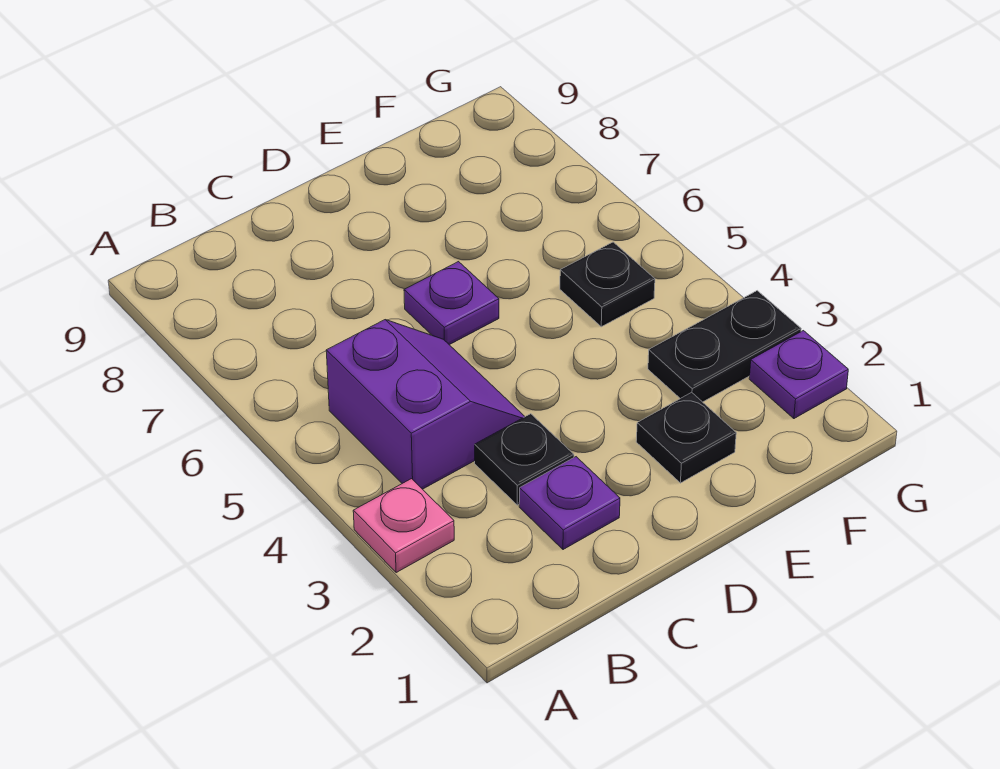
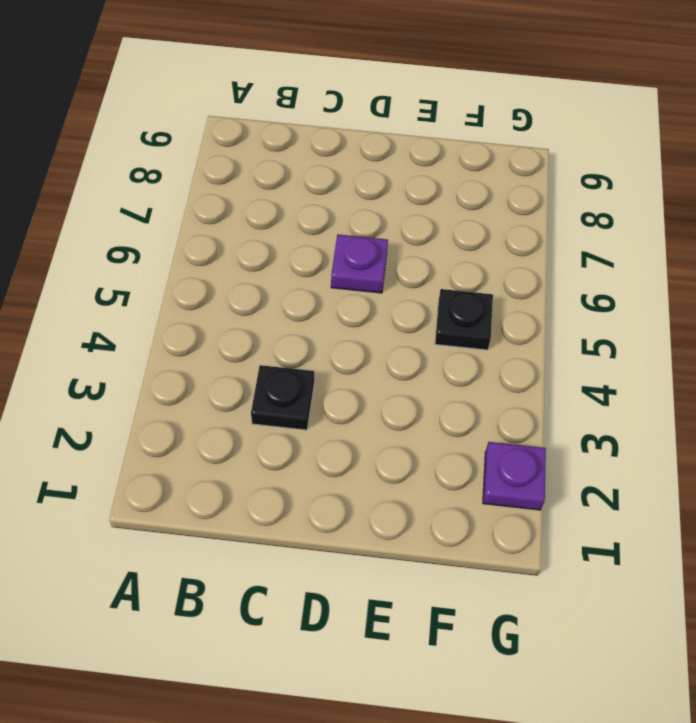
none -> pink plate A3 level 1
none -> purple slope B4:C5 level 1 top B

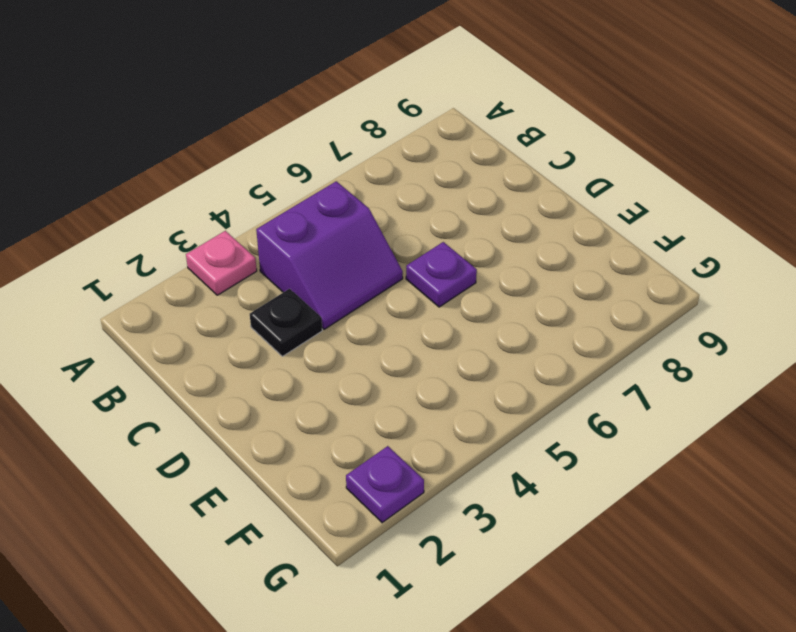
none -> purple plate C2 level 1
none -> black plate E2 level 1

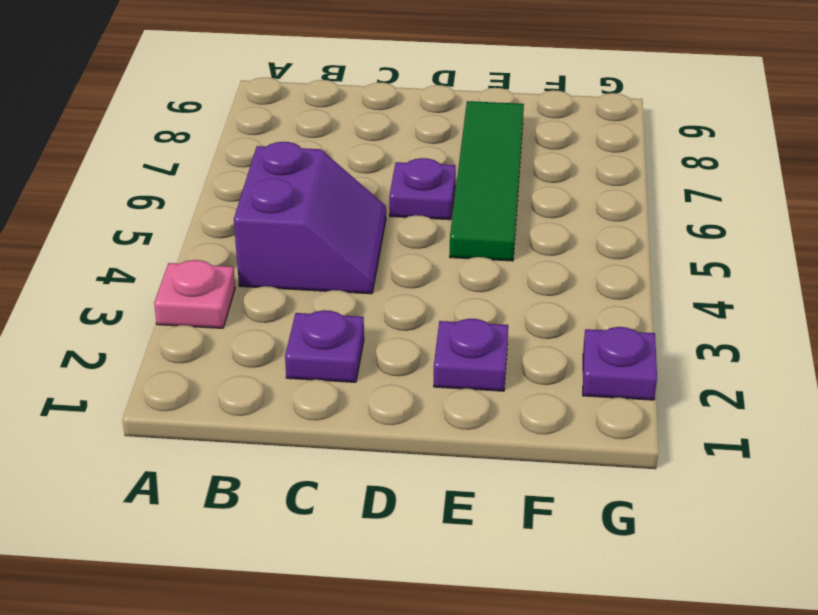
purple plate E2 level 1 -> black plate E2 level 1
green tile E5:E8 level 1 -> none
none -> black plate C3 level 1
none -> black plate F3:G3 level 1

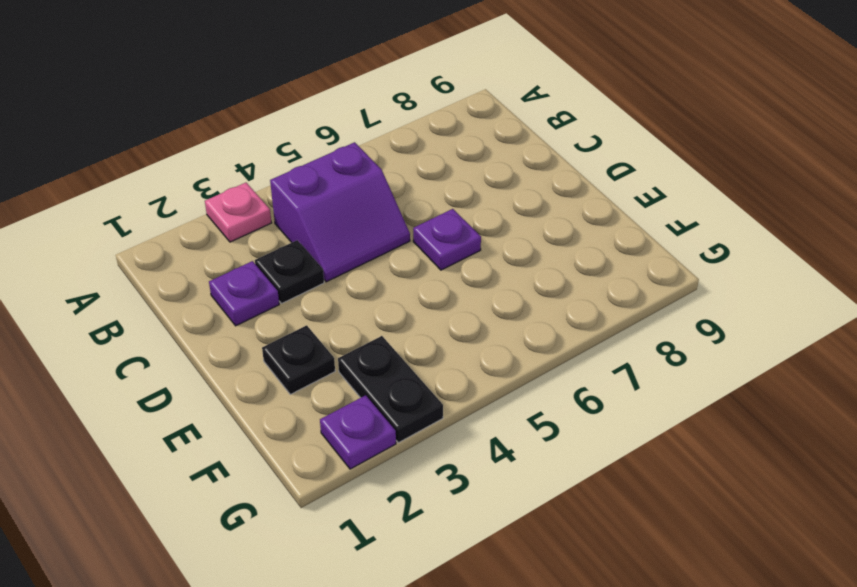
none -> black plate F5 level 1

